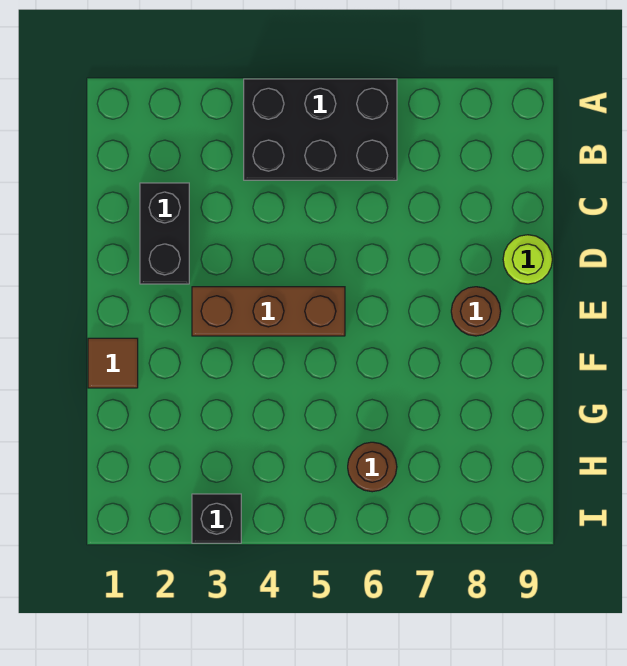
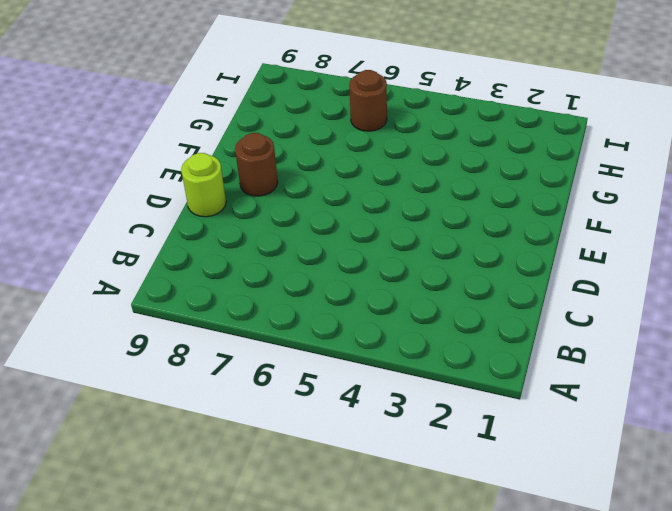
none -> black brick A4:B6 level 1
none -> black brick C2:D2 level 1

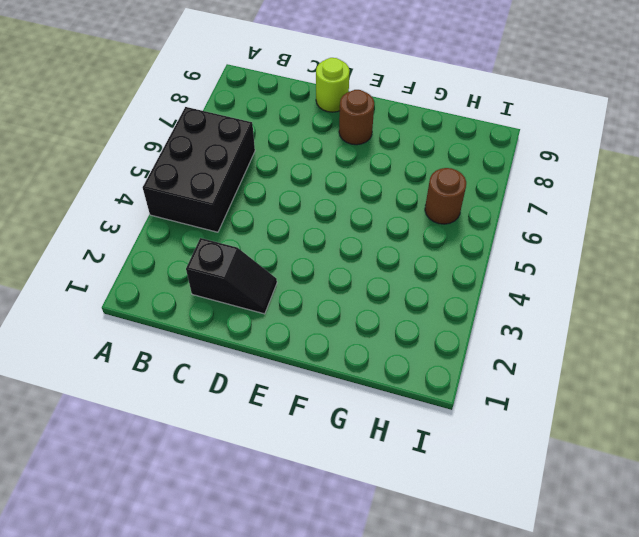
black slope C2:D2 level 1 top C -> black brick C2:D2 level 1
none -> brown brick E3:E5 level 1
none -> brown tile F1 level 1

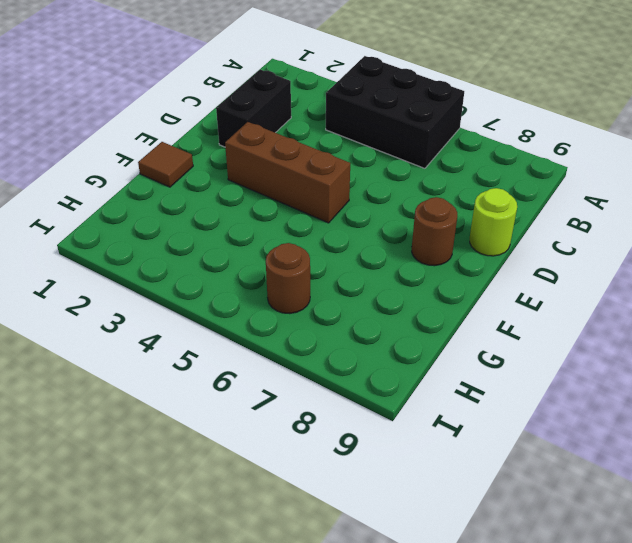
none -> black brick I3 level 1

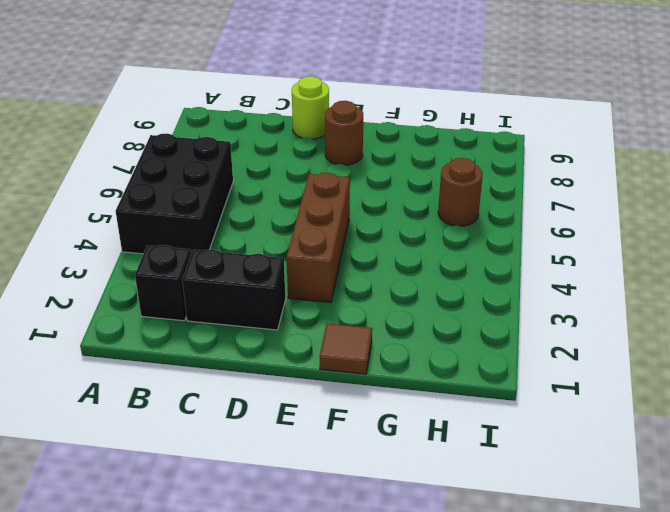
black brick B2 level 1 -> black brick I3 level 1

